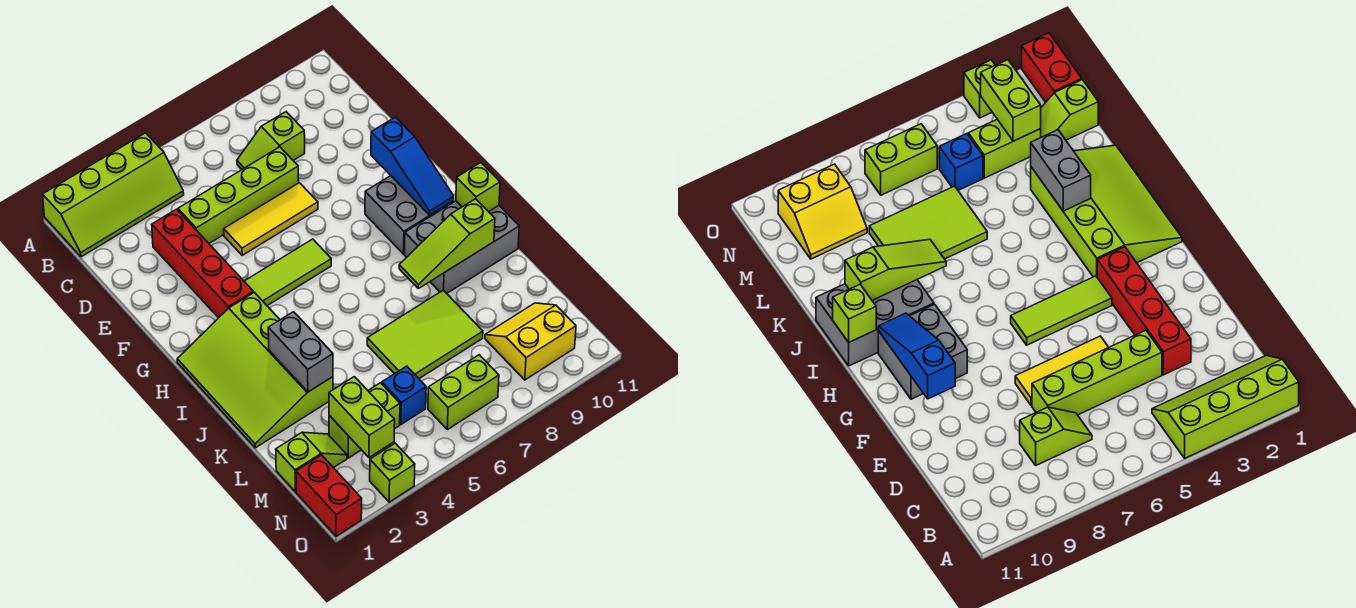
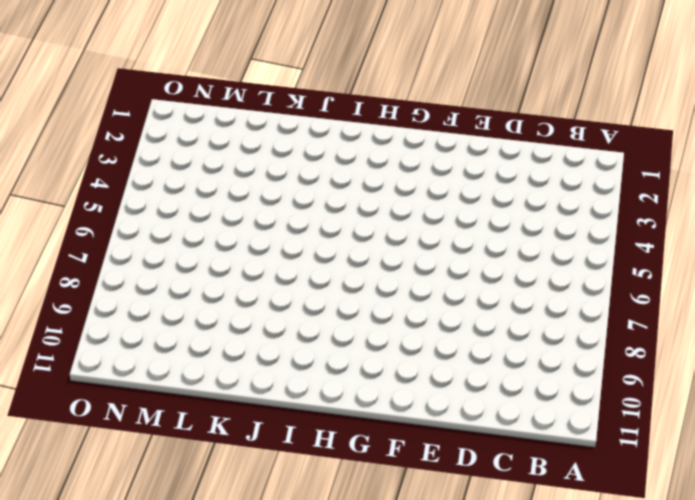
none -> lime slope A1:B4 level 1 top A
none -> lime slope C7:C8 level 1 top 8
none -> red brick D3:G3 level 1

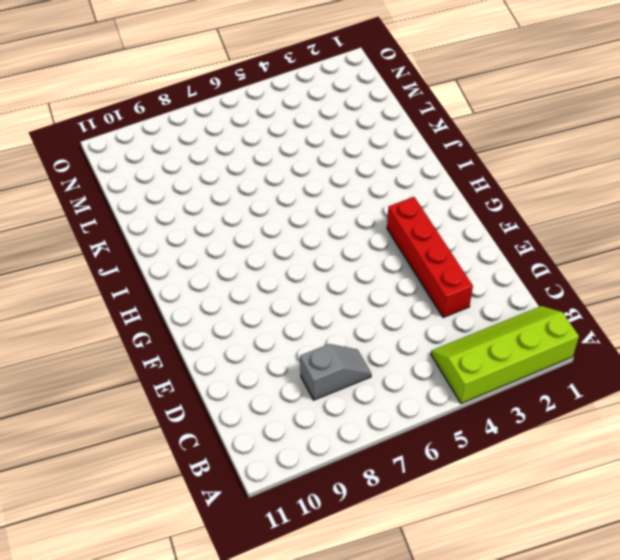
grey slope C7:C8 level 1 top 8 -> lime slope C7:C8 level 1 top 8
none -> lime brick D4:D7 level 1
none -> yellow tile E5:E7 level 1
none -> lime tile G4:G6 level 1

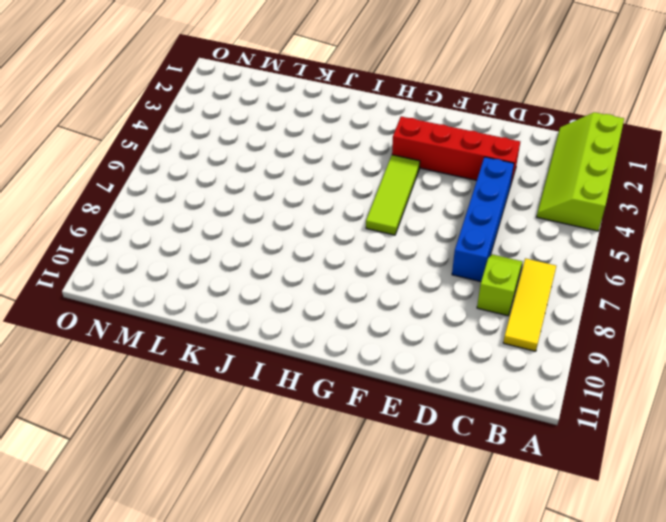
yellow tile B7:B9 level 1 -> yellow tile E5:E7 level 1
blue brick D4:D7 level 1 -> lime brick D4:D7 level 1
none -> grey brick G9:H10 level 1
none -> lime slope H1:K3 level 1 top 3
none -> grey brick I9:J11 level 1

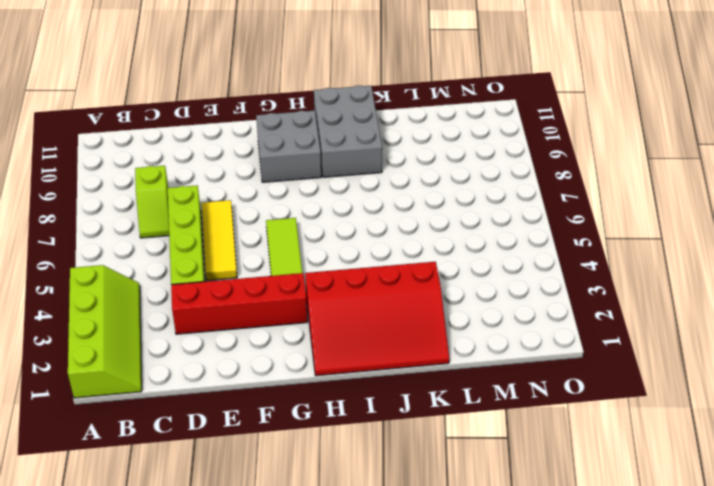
red slope H1:K3 level 1 top 3 -> lime slope H1:K3 level 1 top 3
none -> lime tile K6:L8 level 1
none -> lime slope M1:M2 level 1 top 1
none -> lime brick M3:M4 level 1

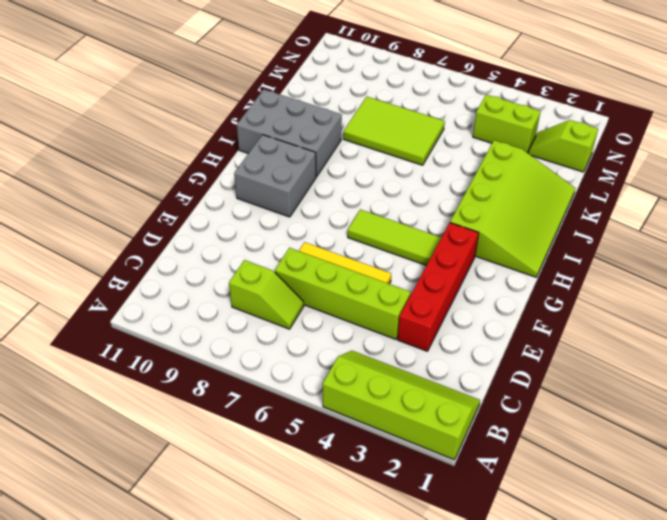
none -> blue brick M5 level 1
none -> yellow slope M9:N10 level 1 top N
none -> red brick N1:O1 level 1

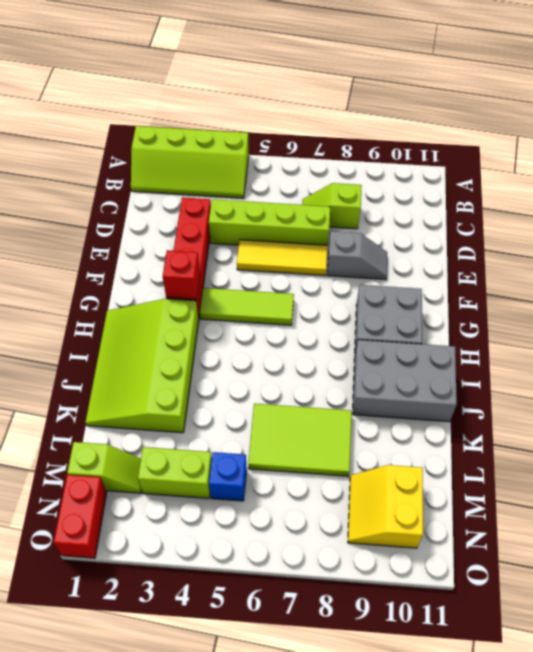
grey slope E8:E9 level 1 top 8 -> none
red brick G3 level 2 -> none
yellow slope M9:N10 level 1 top 10 -> yellow slope M9:N10 level 1 top N
none -> lime brick N6:N7 level 1
none -> lime brick O3 level 1
none -> blue slope F10:H10 level 2 top F

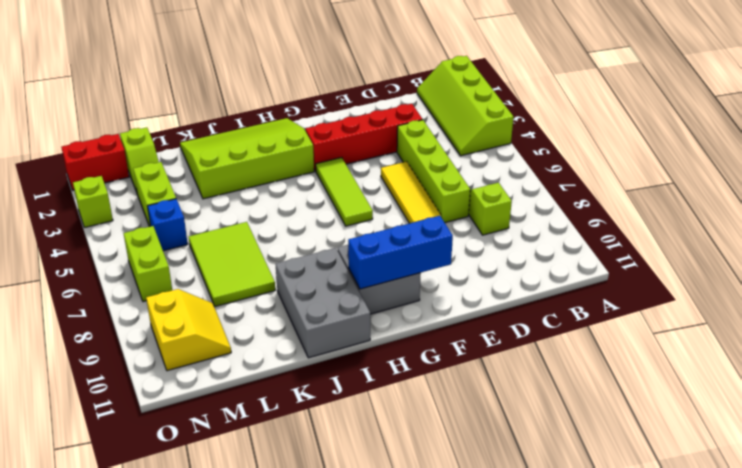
blue brick F10:H10 level 2 -> blue slope F10:H10 level 2 top F
none -> lime brick I11 level 2
none -> grey brick J3:K3 level 2
none -> lime slope J8:J10 level 2 top 10

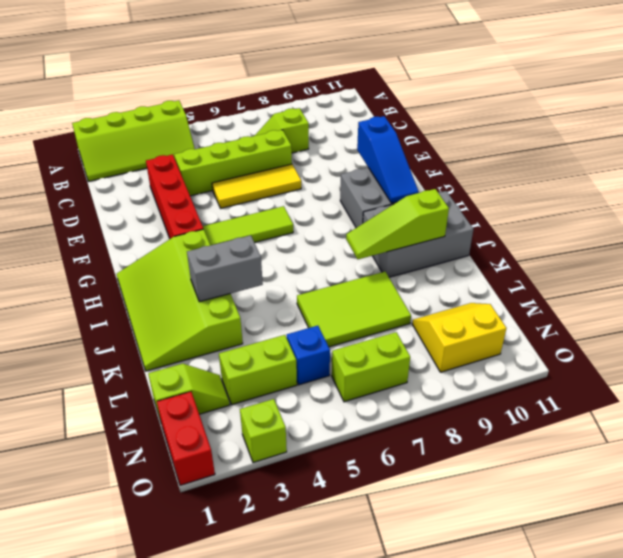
grey brick J3:J4 level 2 -> grey brick J3:K3 level 2
none -> lime brick I11 level 2
none -> lime brick M3:N3 level 2

